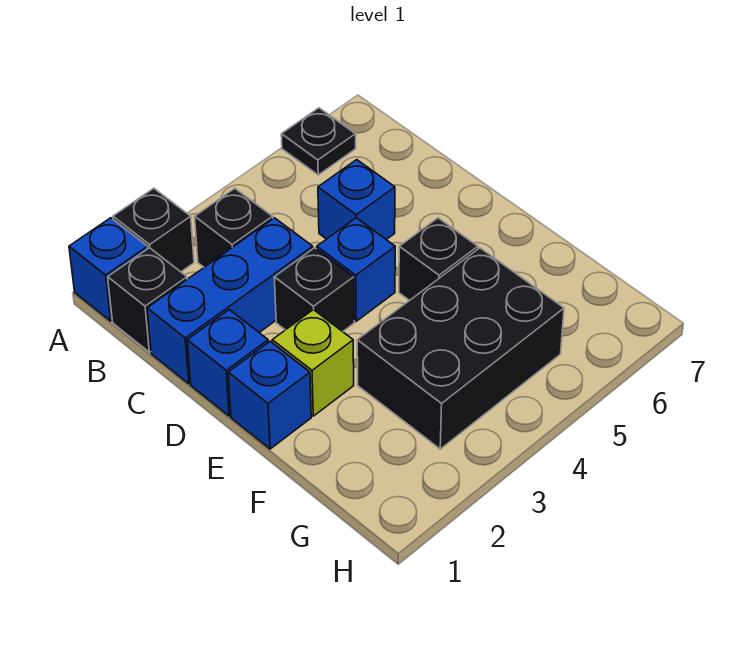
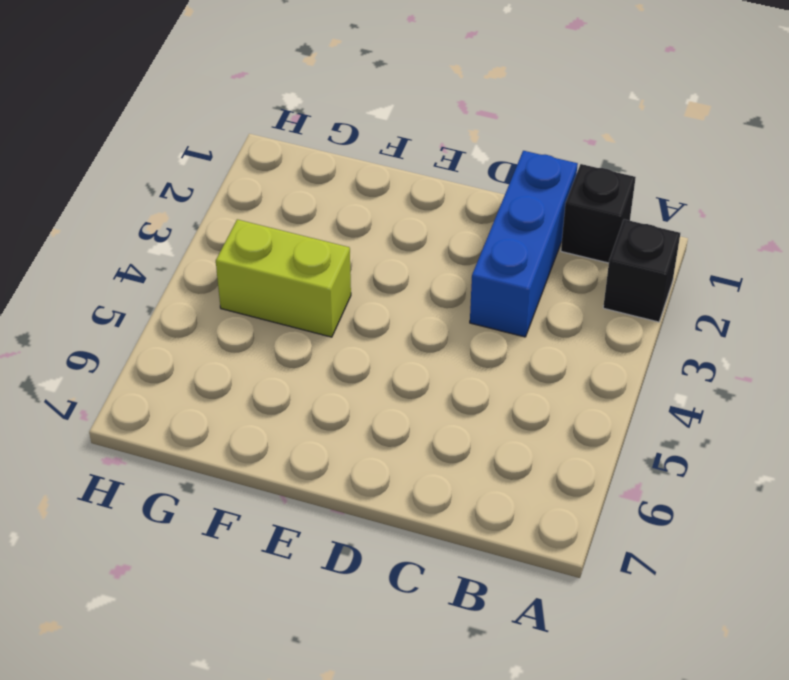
lime brick F4:G4 level 1 -> black brick F3:G5 level 1
none -> blue brick A1 level 1
none -> black plate A6 level 1
none -> black brick B3 level 1

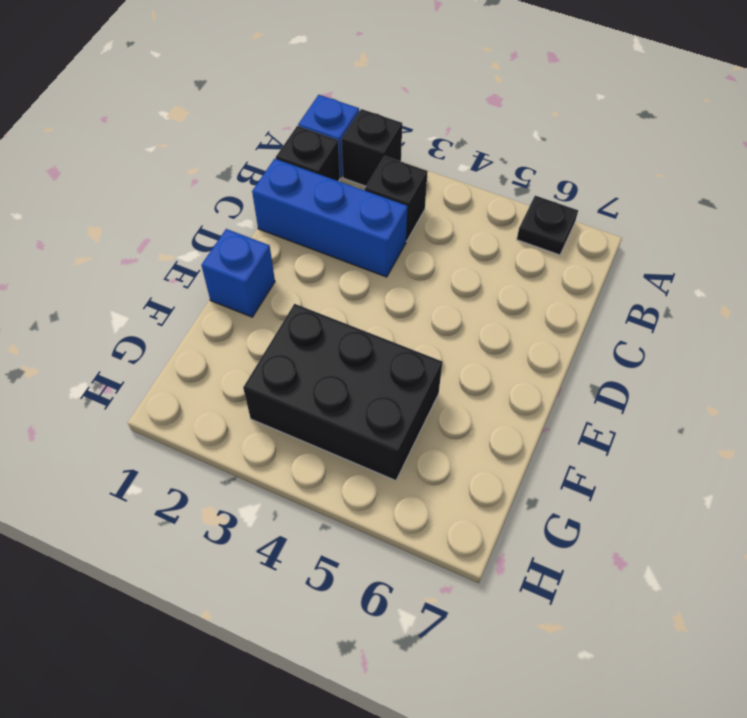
none -> blue brick C5 level 1
none -> blue brick D1 level 1
none -> black brick D3 level 1

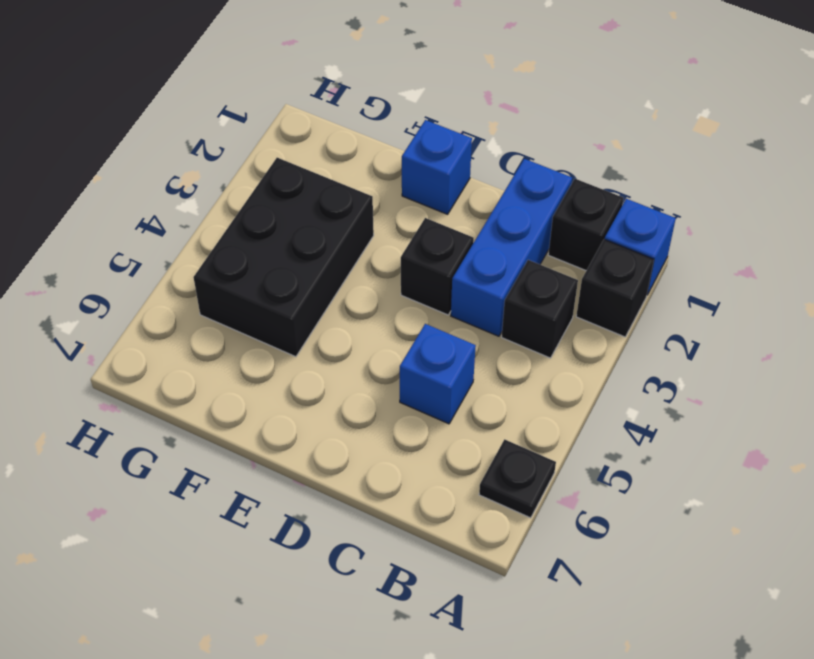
none -> blue brick D1 level 1
none -> blue brick D4 level 1
none -> lime brick E2 level 1

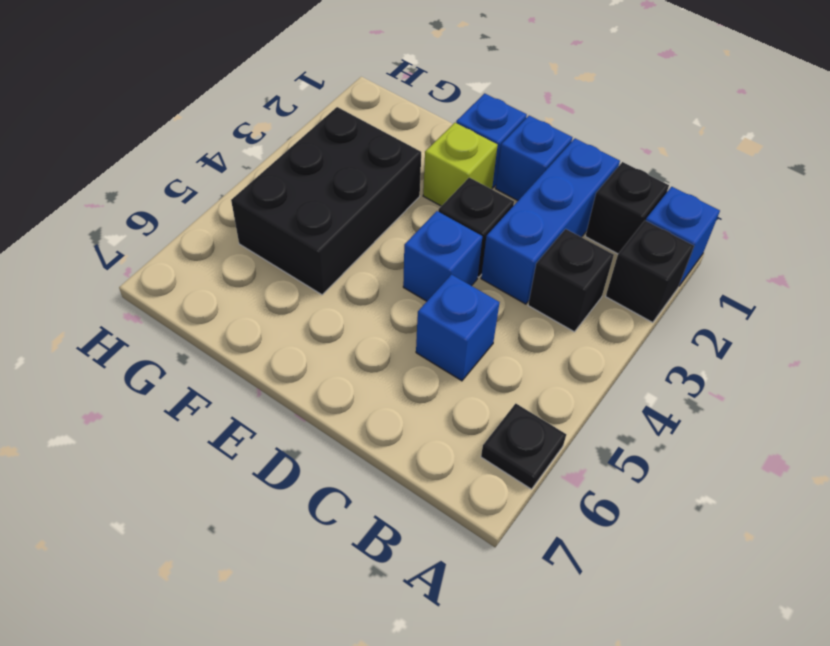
none -> black brick E5 level 1

